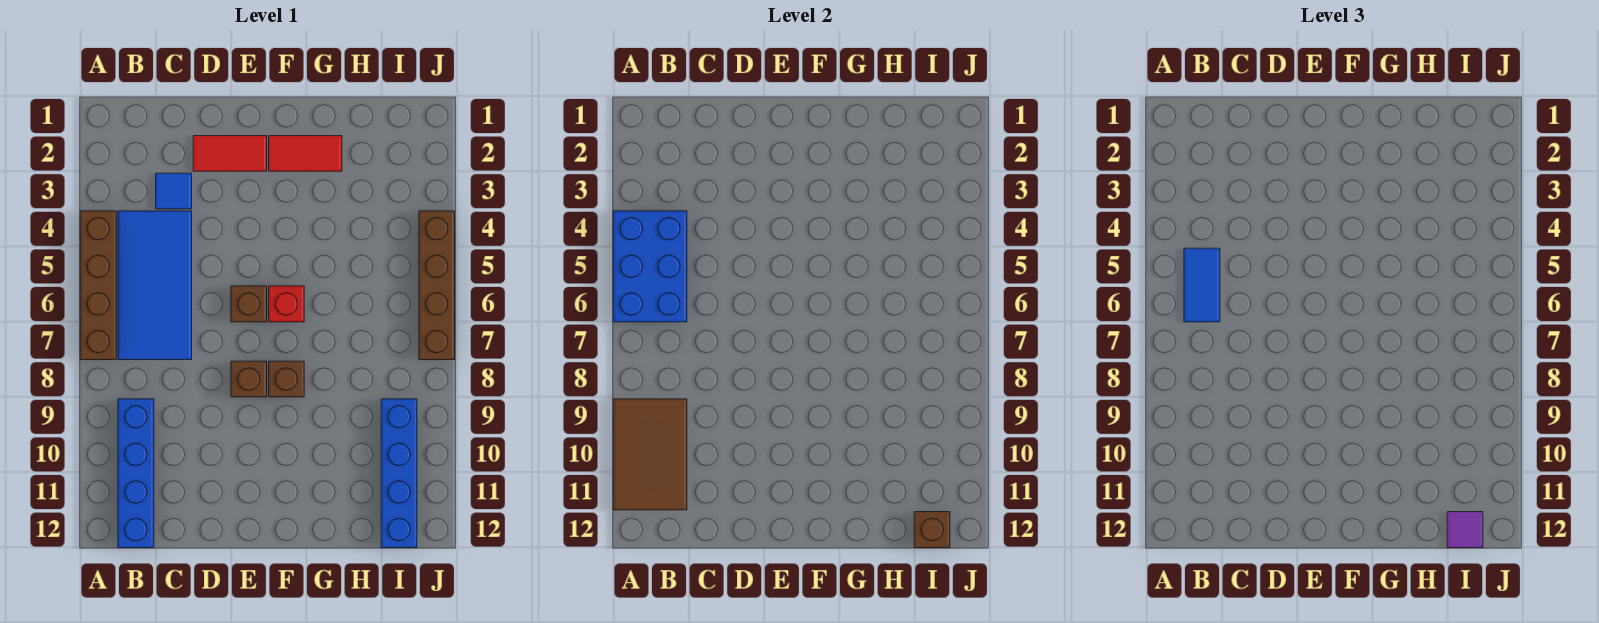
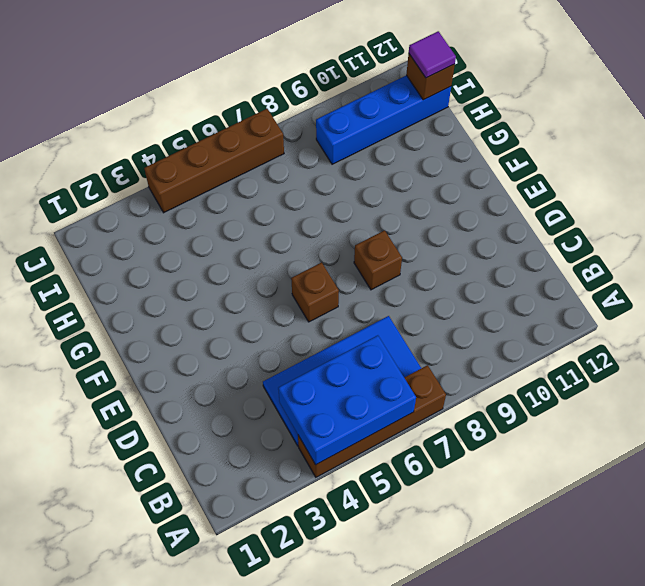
none -> blue brick B9:B12 level 1
none -> blue tile C3 level 1
none -> red tile D2:E2 level 1

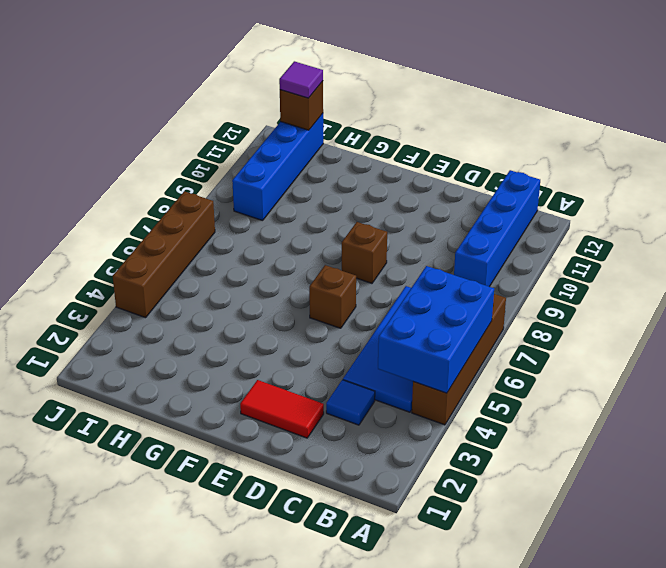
none -> red tile F2:G2 level 1
none -> red brick F6 level 1
none -> brown brick F8 level 1

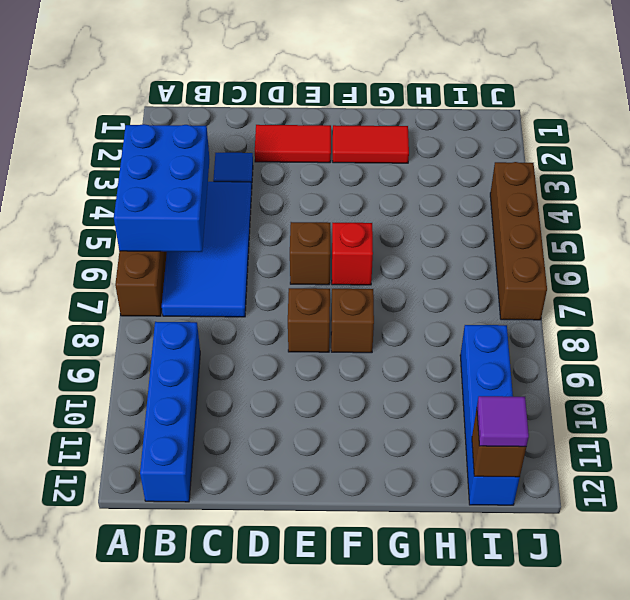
none -> brown tile A9:B11 level 2
none -> blue tile B5:B6 level 3

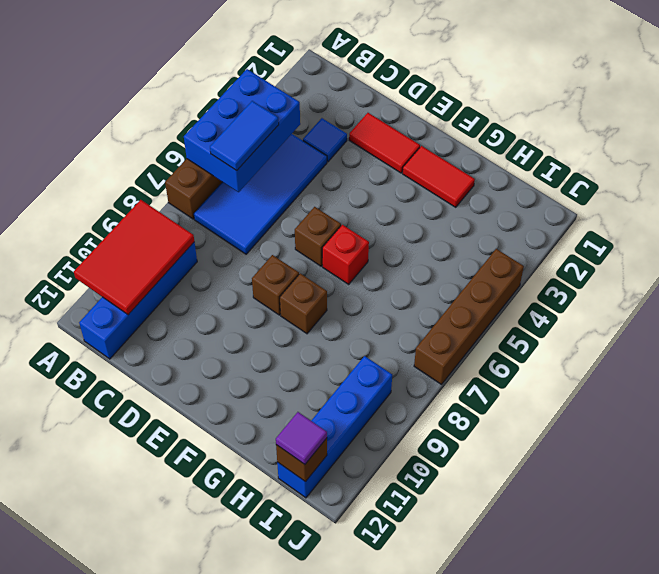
red tile A9:B11 level 2 -> brown tile A9:B11 level 2

